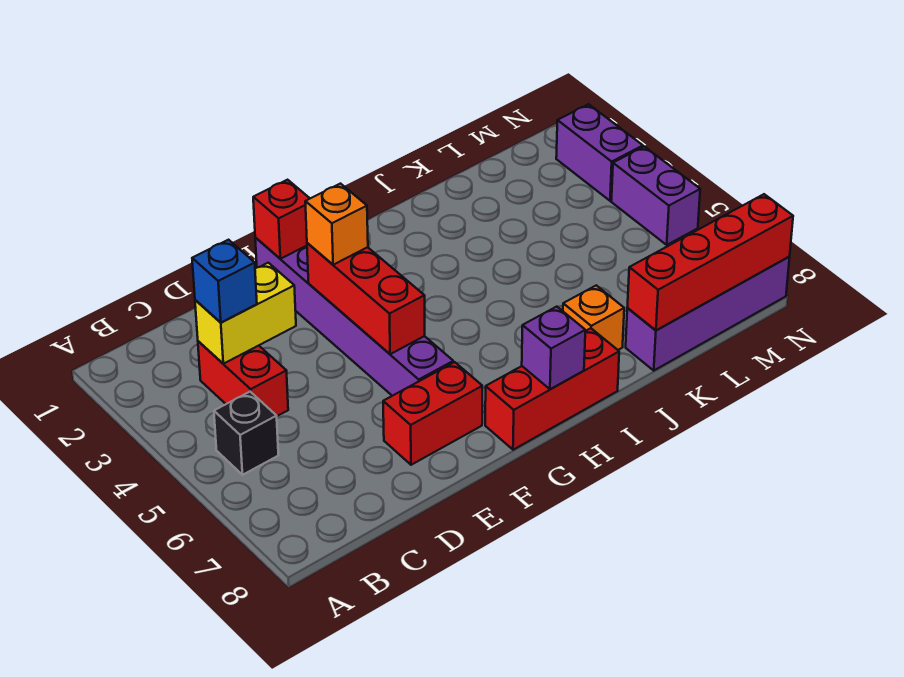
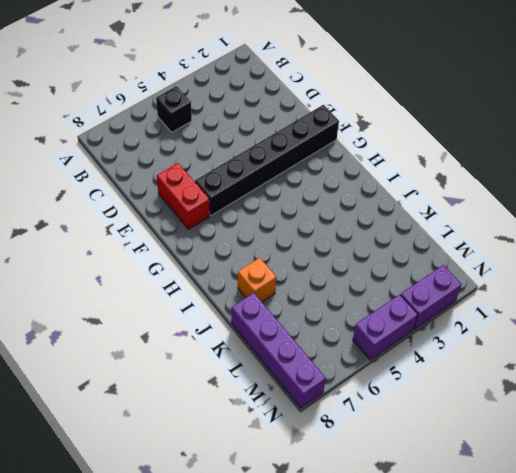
black brick F1:F6 level 1 -> purple brick F1:F6 level 1
none -> red brick C3:C4 level 1
none -> red brick G8:I8 level 1
none -> yellow brick C3:D3 level 2

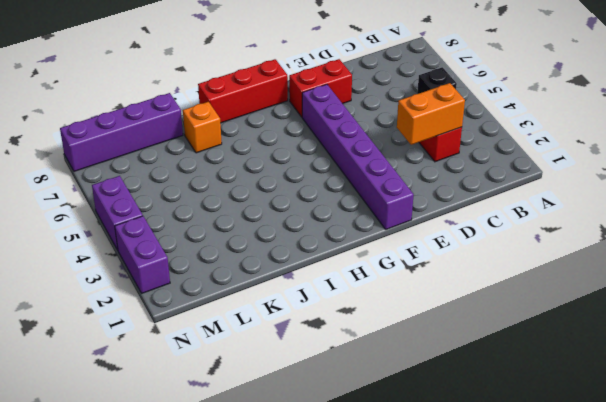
orange brick C3:D3 level 2 -> yellow brick C3:D3 level 2
none -> red brick F1 level 2
none -> red brick F3:F5 level 2
none -> purple brick H8 level 2

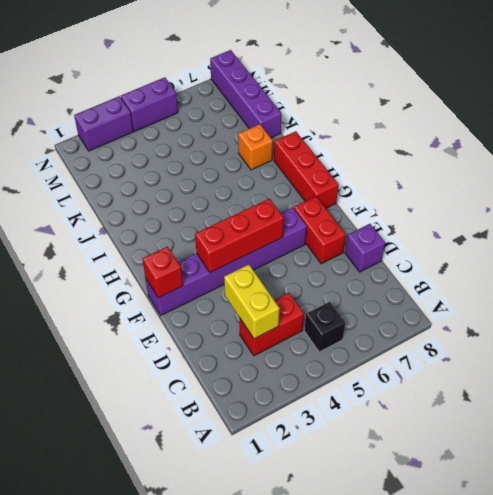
purple brick D8 level 1 -> purple brick H8 level 2
none -> red brick K8:N8 level 2
none -> blue brick C3 level 3
none -> orange brick F3 level 3

